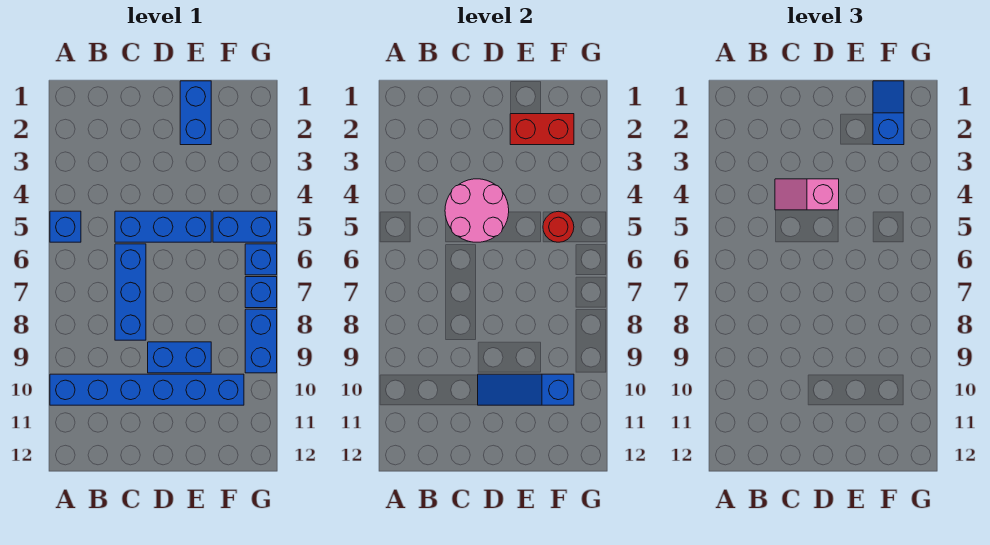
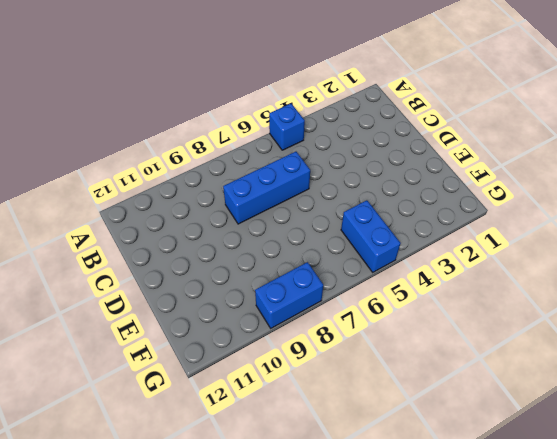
none -> blue brick A10:F10 level 1
none -> blue brick C5:E5 level 1
none -> blue brick D9:E9 level 1

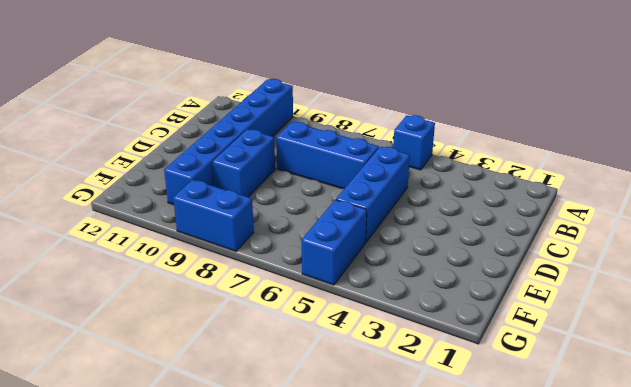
none -> blue brick E1:E2 level 1
none -> blue brick G6 level 1
none -> blue brick G7 level 1

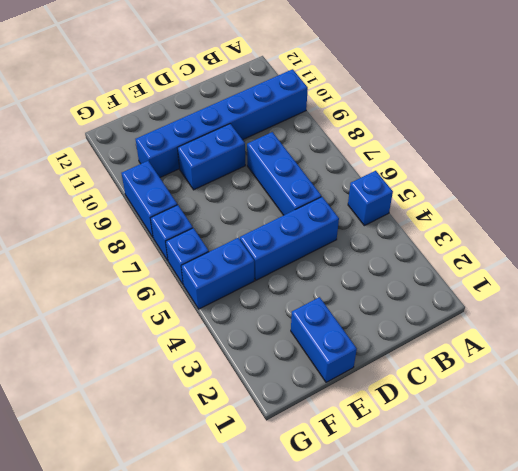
none -> pink round brick C4:D5 level 2
none -> blue slope D10:F10 level 2 top F
none -> red brick E2:F2 level 2

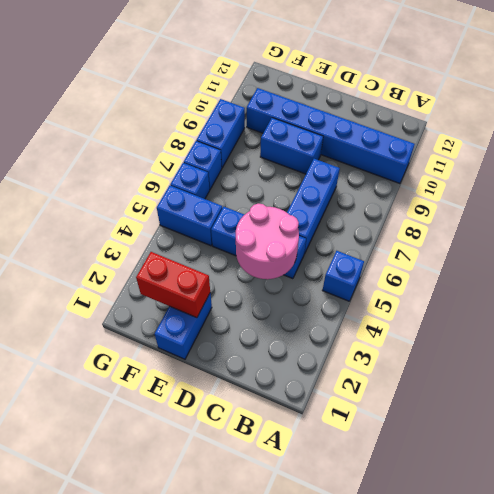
none -> blue slope D10:F10 level 2 top F
none -> red round brick F5 level 2
none -> pink slope C4:D4 level 3 top D

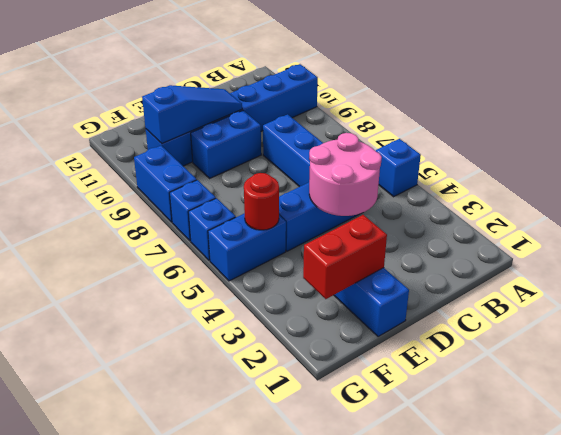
none -> pink slope C4:D4 level 3 top D
none -> blue slope F1:F2 level 3 top 2

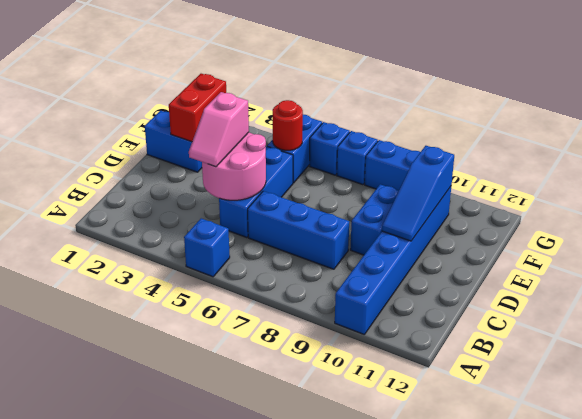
none -> blue slope F1:F2 level 3 top 2

